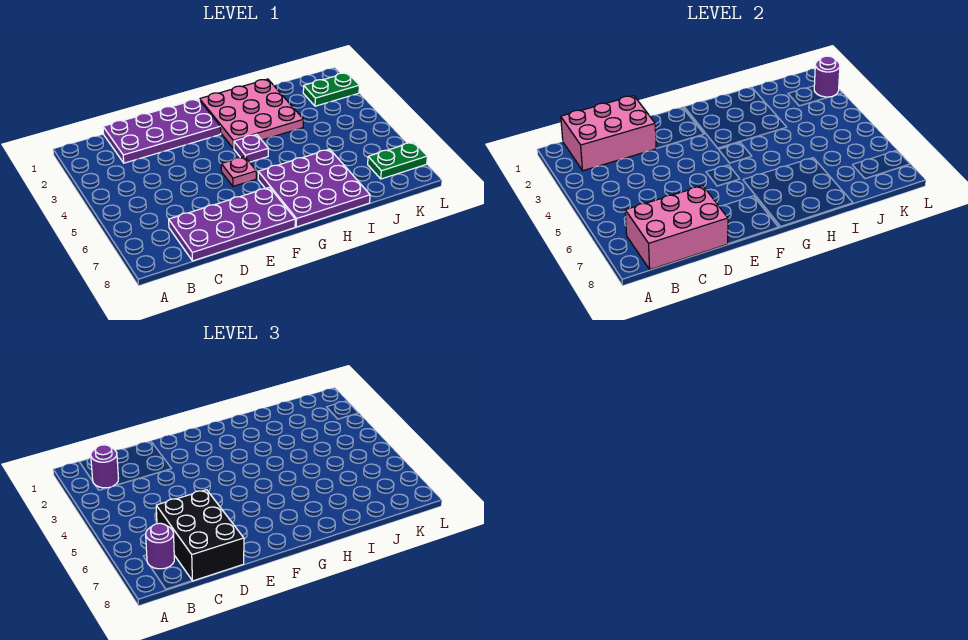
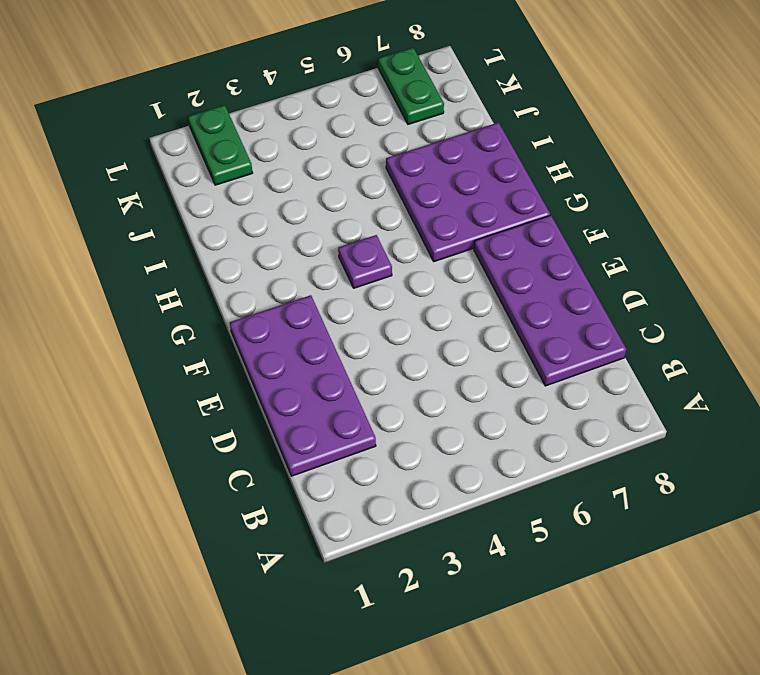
none -> pink plate F5 level 1
none -> pink plate G1:I3 level 1
none -> pink brick B1:D2 level 2

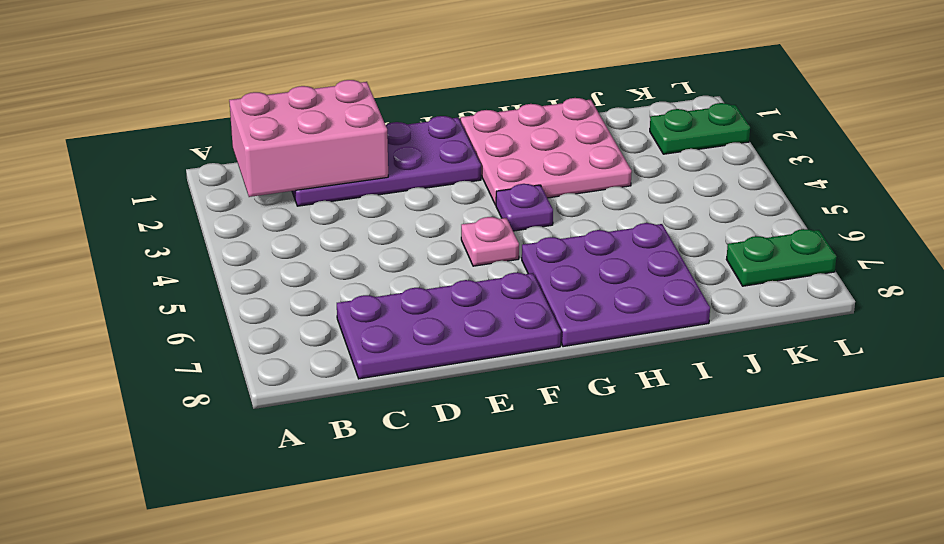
none -> pink brick B7:D8 level 2
none -> purple round brick L2 level 2
none -> purple round brick B2 level 3

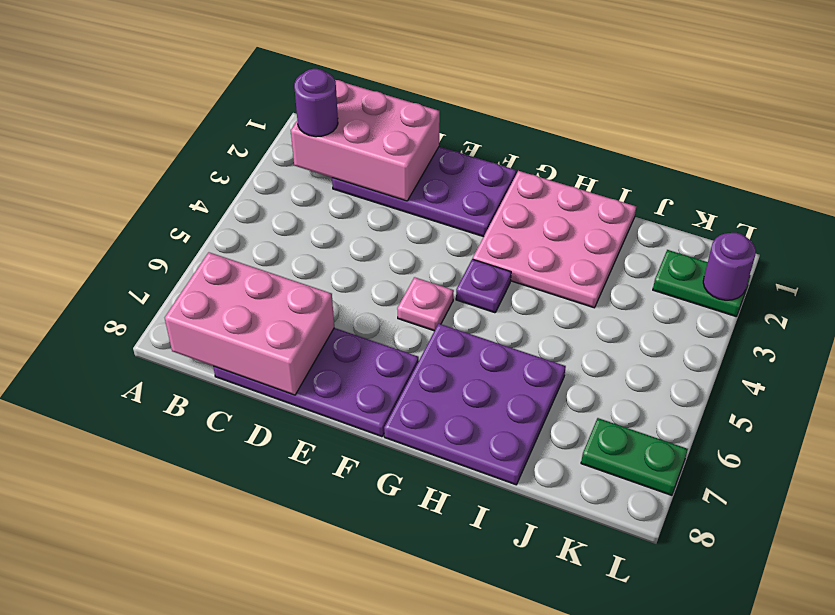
none -> purple round brick B7 level 3
none -> black brick C6:D8 level 3

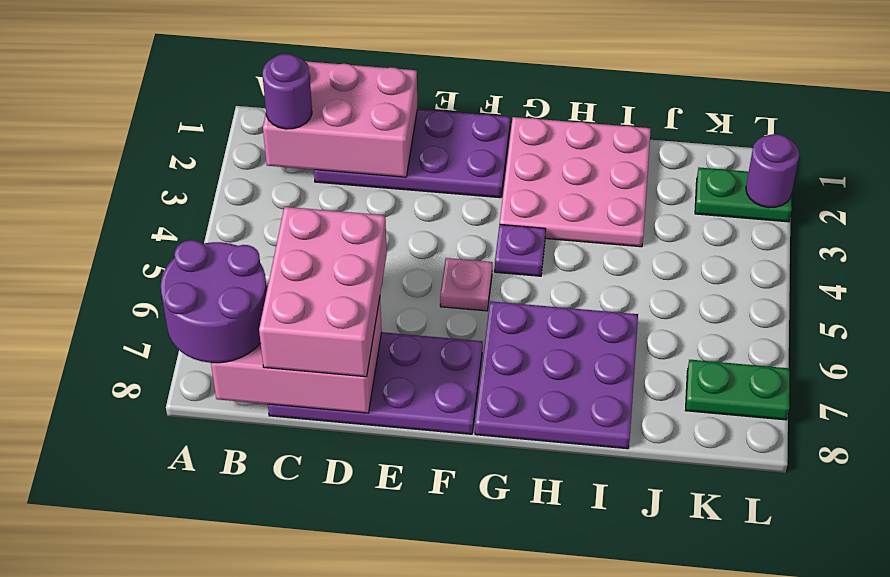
purple round brick A7:B8 level 3 -> purple round brick B7 level 3
pink brick C6:D8 level 3 -> black brick C6:D8 level 3

